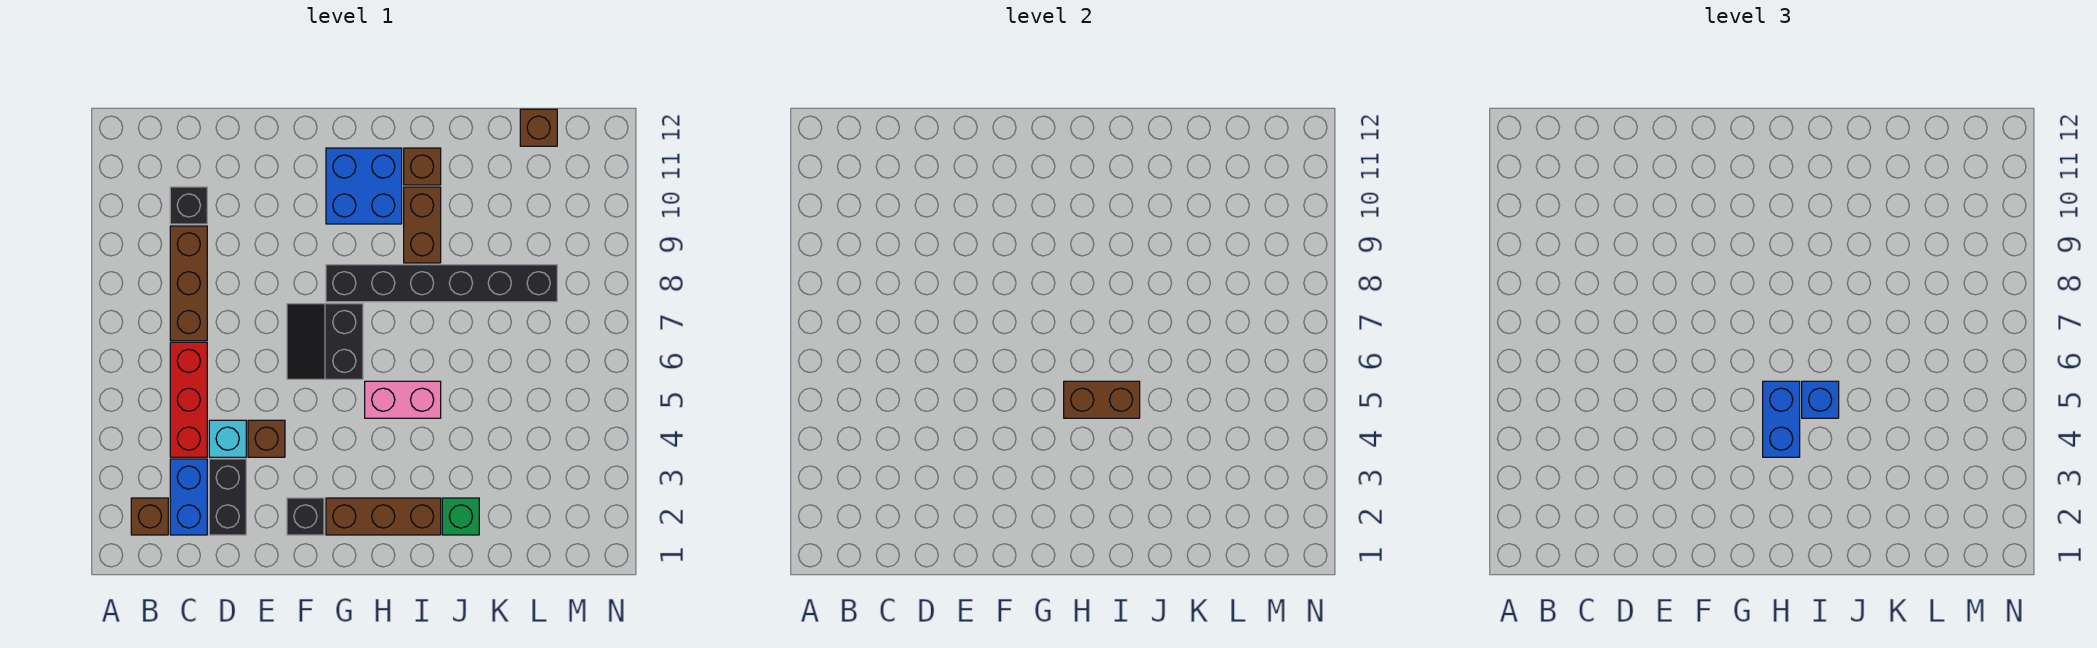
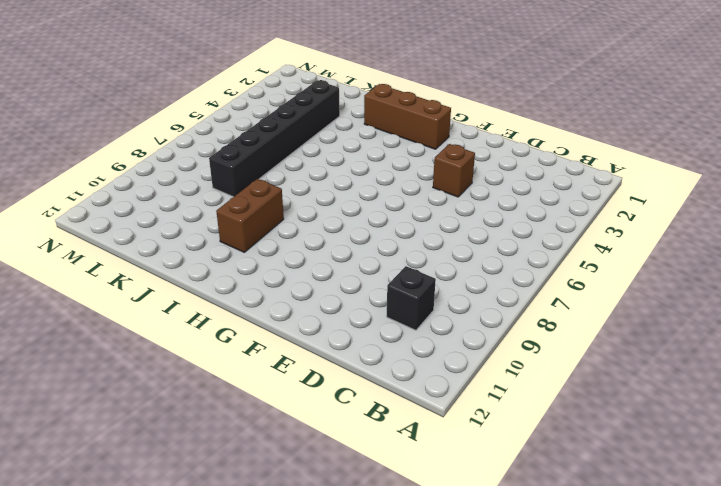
black brick K3:K8 level 1 -> black brick G8:L8 level 1
none -> brown brick B2 level 1
none -> blue brick C2:C3 level 1
none -> red brick C4:C6 level 1

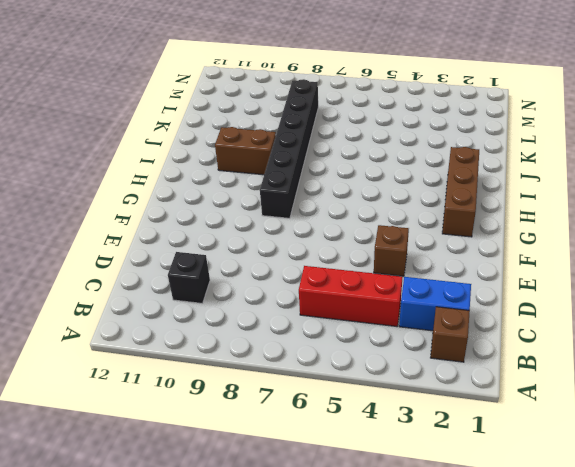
none -> brown brick C7:C9 level 1
none -> black brick D2:D3 level 1
none -> cyan brick D4 level 1

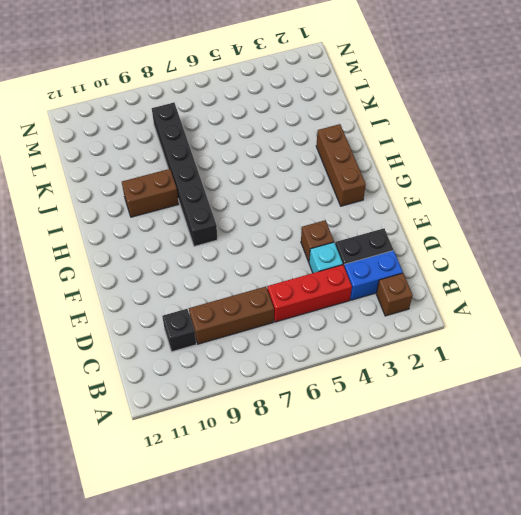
none -> black brick F2 level 1
none -> black slope F6:G7 level 1 top G
none -> blue brick G10:H11 level 1

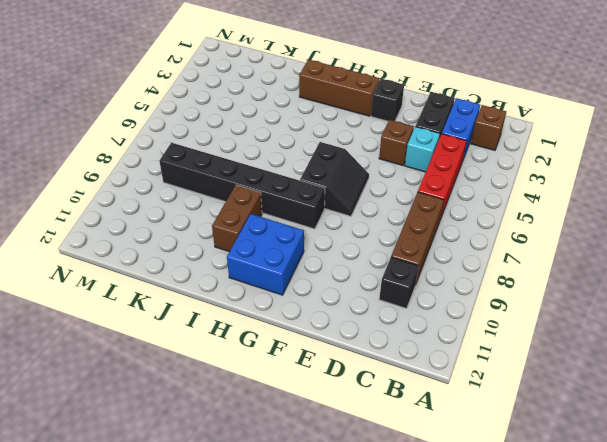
none -> pink brick H5:I5 level 1
none -> brown brick I11 level 1
none -> green brick J2 level 1

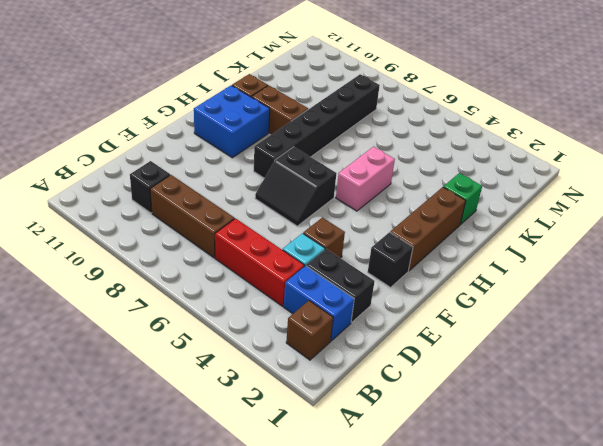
none -> brown brick L12 level 1
none -> brown brick H5:I5 level 2
none -> blue brick H4:H5 level 3

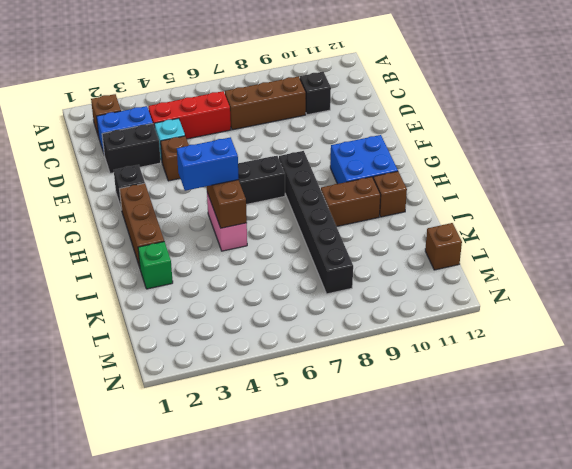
none -> blue brick I5 level 3

